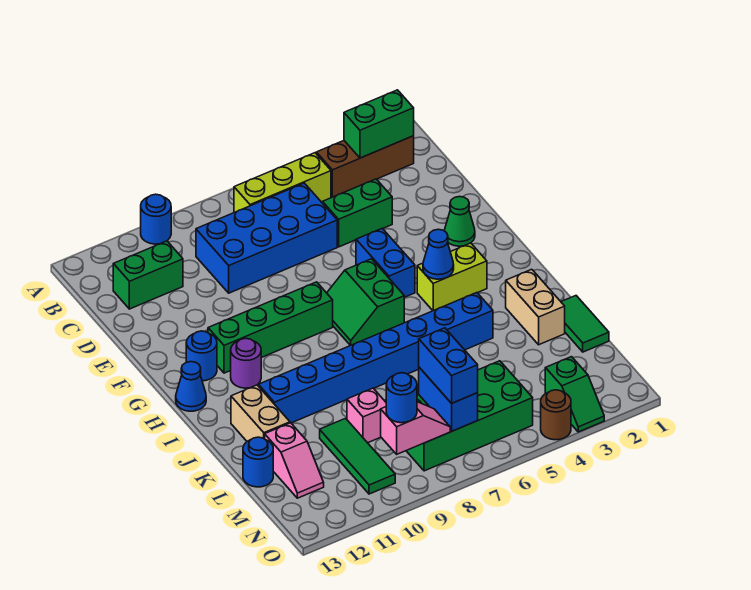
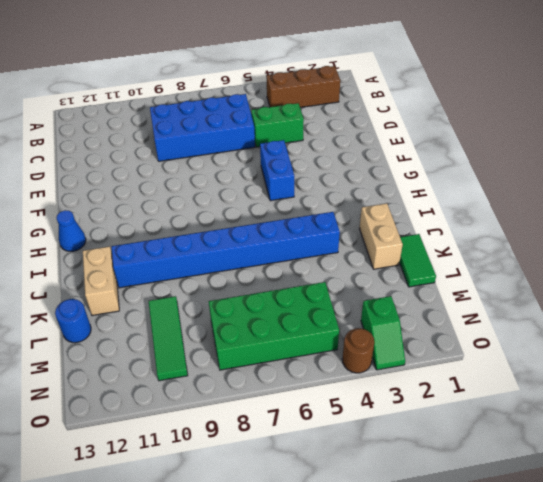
none -> blue round brick A10 level 1
none -> lime brick B5:B7 level 1
none -> green brick C11:C12 level 1
none -> green cone F2 level 1

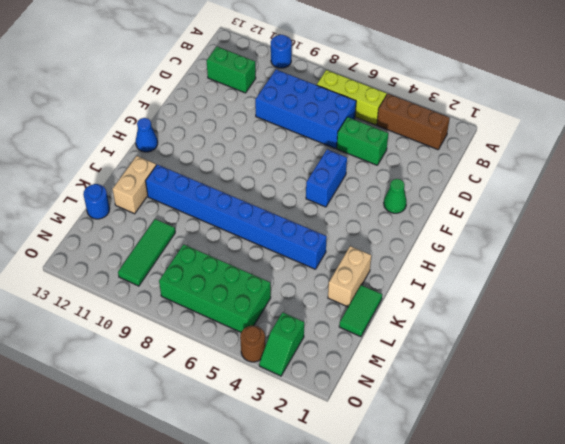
none -> green slope G6:H7 level 1 top 6
none -> green brick G8:G11 level 1
none -> blue round brick G12 level 1
none -> lime brick H3:H4 level 1

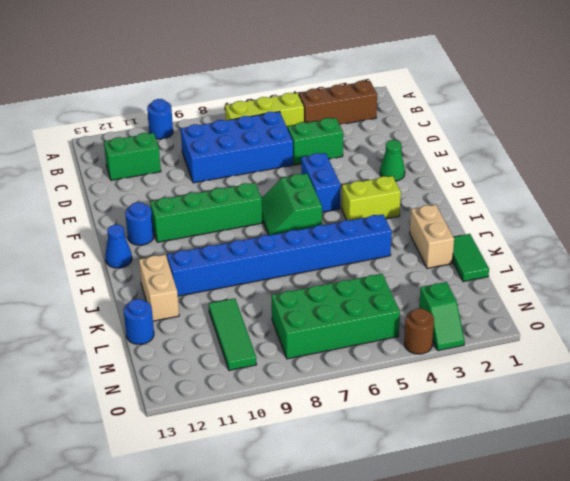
none -> purple round brick H11 level 1
none -> pink brick L9 level 1
none -> pink slope L12:M12 level 1 top L
none -> green brick B2:B3 level 2

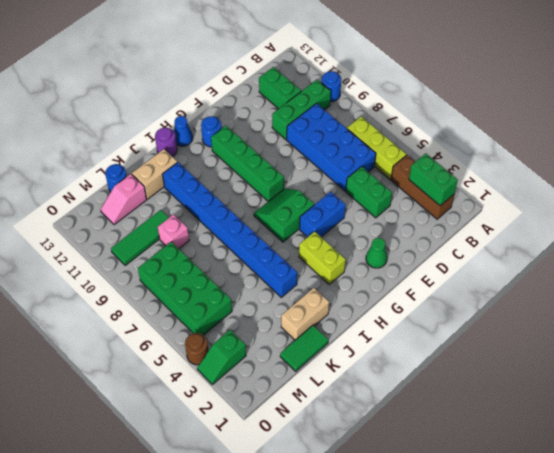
green brick B10:D10 level 1 -> none
purple round brick I13 level 1 -> purple round brick H11 level 1
none -> blue cone H4 level 2
none -> blue brick M7:N7 level 2
none -> pink slope N8:N9 level 2 top 9
none -> blue brick M7:N7 level 3

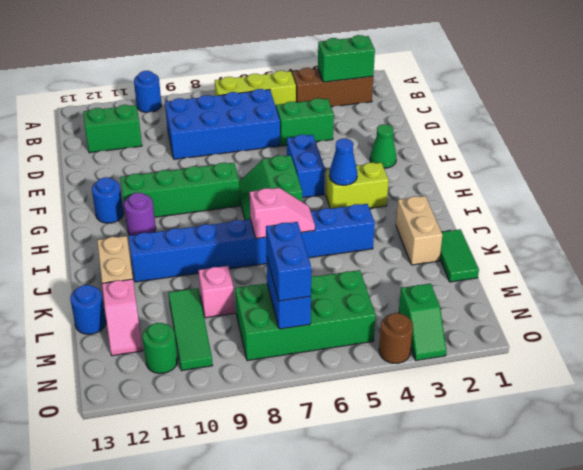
pink slope J6:J7 level 2 top 7 -> pink slope N8:N9 level 2 top 9
green round brick N11 level 1 -> none
none -> blue cone H13 level 1
none -> blue round brick N9 level 3

